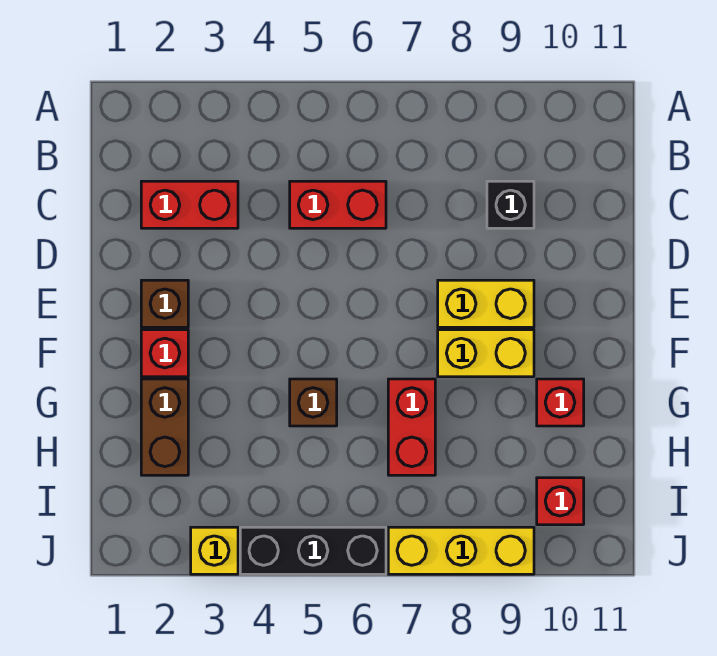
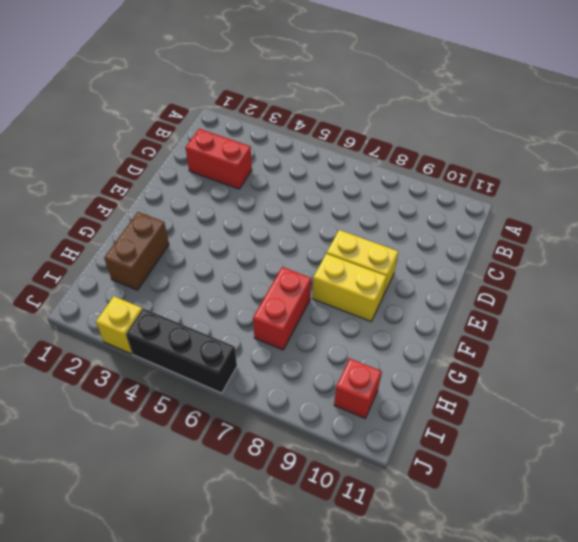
none -> red brick C5:C6 level 1
none -> black brick C9 level 1
none -> brown brick E2 level 1

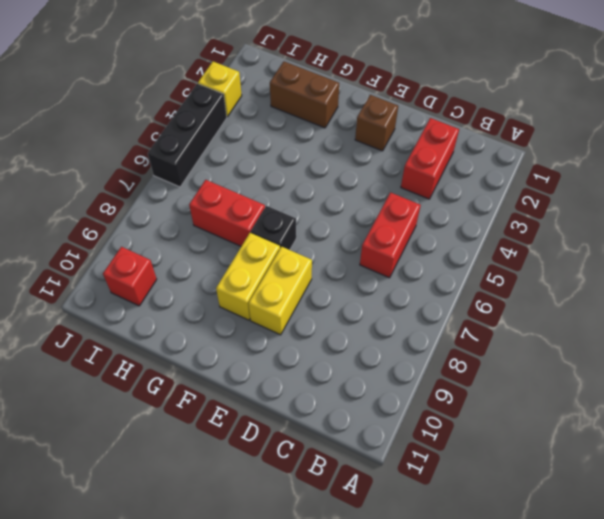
black brick F7 level 1 -> black brick C9 level 1
none -> red brick F2 level 1
none -> brown brick G5 level 1
none -> red brick G10 level 1

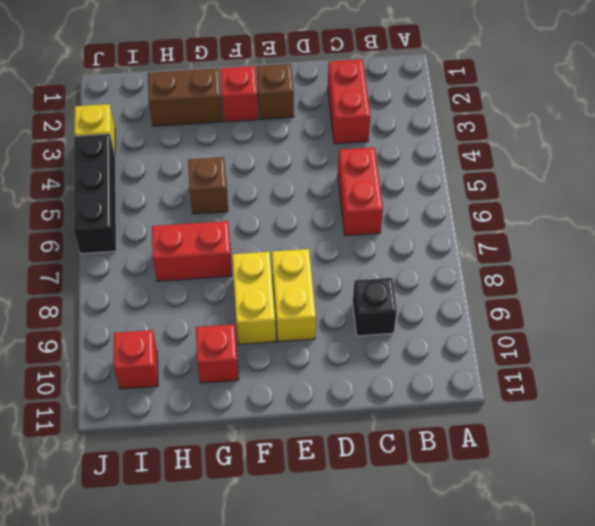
none -> yellow brick J7:J9 level 1

